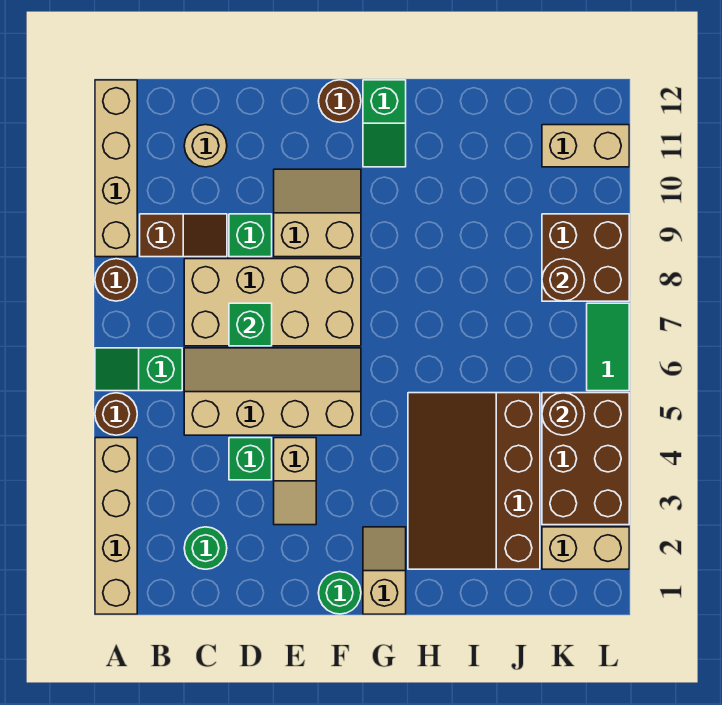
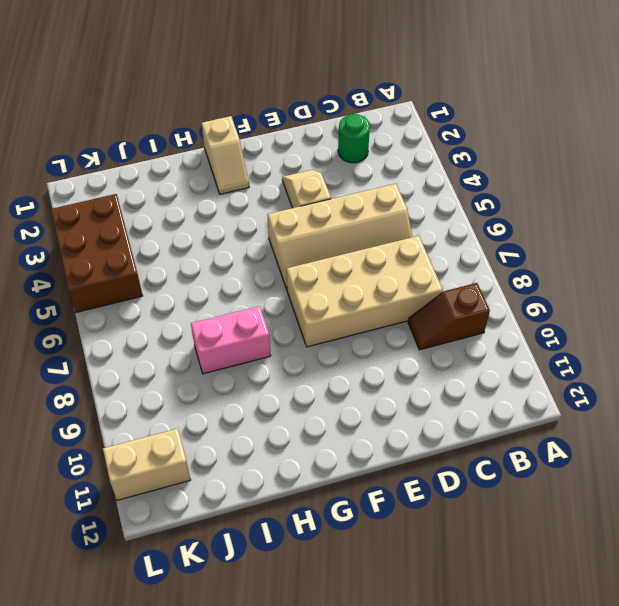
pink brick H8:I8 level 1 -> none
none -> tan brick A1:A4 level 1
none -> brown round brick A5 level 1
none -> green slope A6:B6 level 1 top B

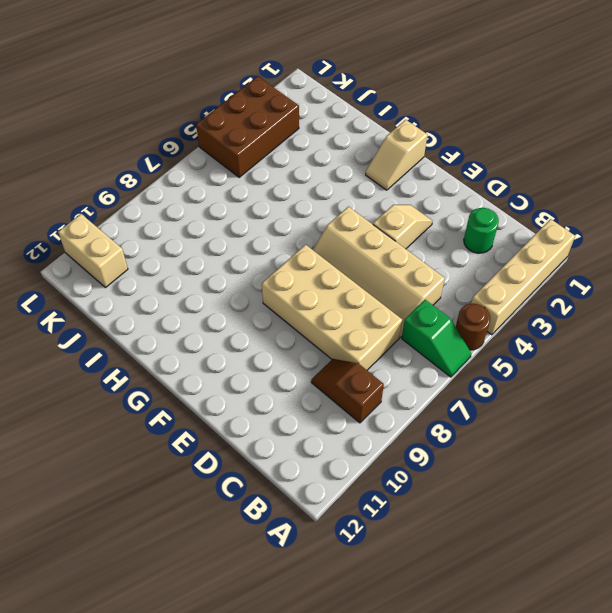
none -> brown round brick A8 level 1
none -> tan brick A9:A12 level 1
none -> tan round brick C11 level 1

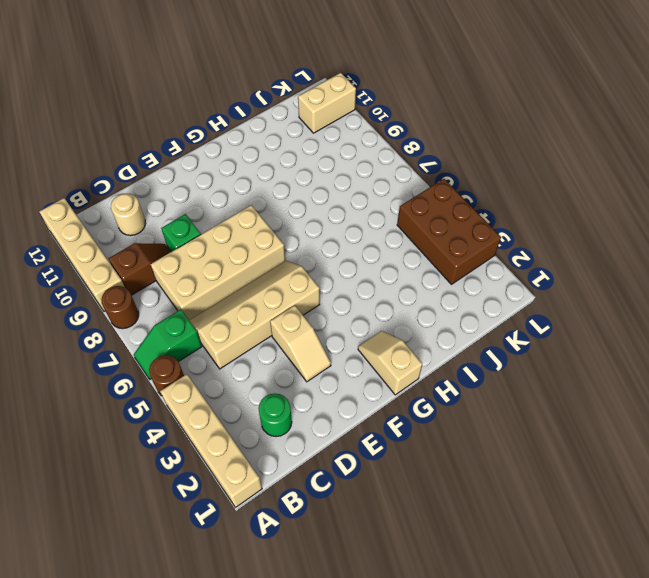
none -> green brick D4 level 1
none -> tan slope E9:F10 level 1 top 9
none -> green round brick F1 level 1

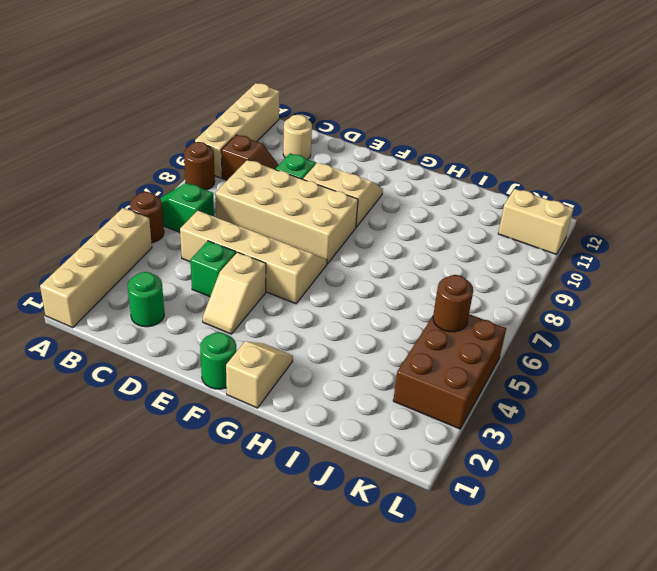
none -> brown round brick F12 level 1
none -> green slope G11:G12 level 1 top 12
none -> brown slope H2:J5 level 1 top J

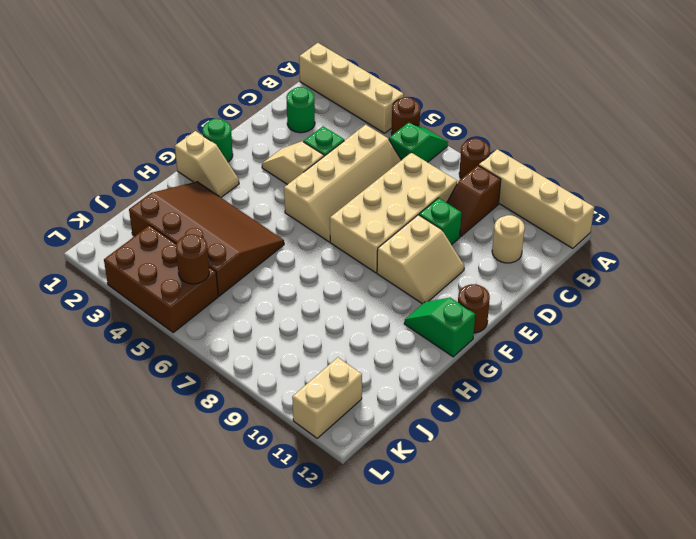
none -> tan brick K2:L2 level 1
none -> brown brick K8:L9 level 1
none -> green tile L6:L7 level 1

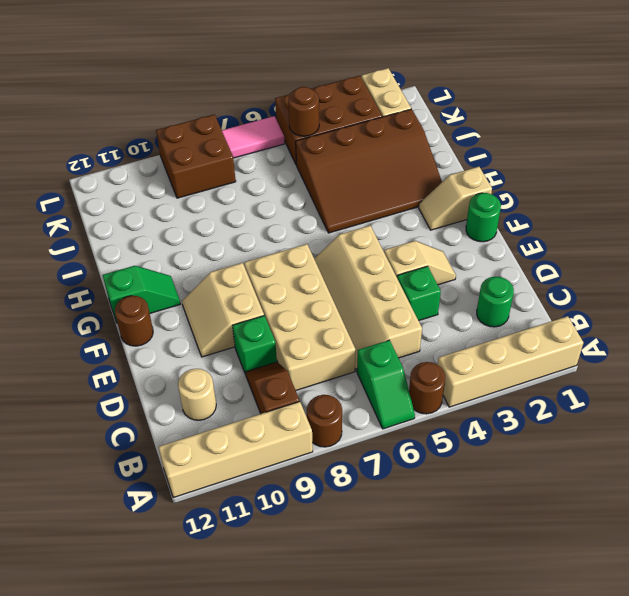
pink tile L6:L7 level 1 -> green tile L6:L7 level 1
none -> tan brick K11:L11 level 1
none -> green brick D7 level 2
none -> brown round brick K8 level 2

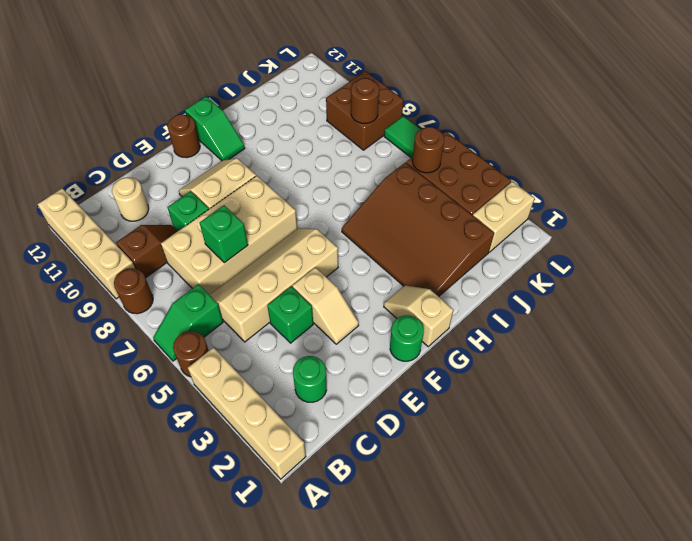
none -> tan brick K11:L11 level 1

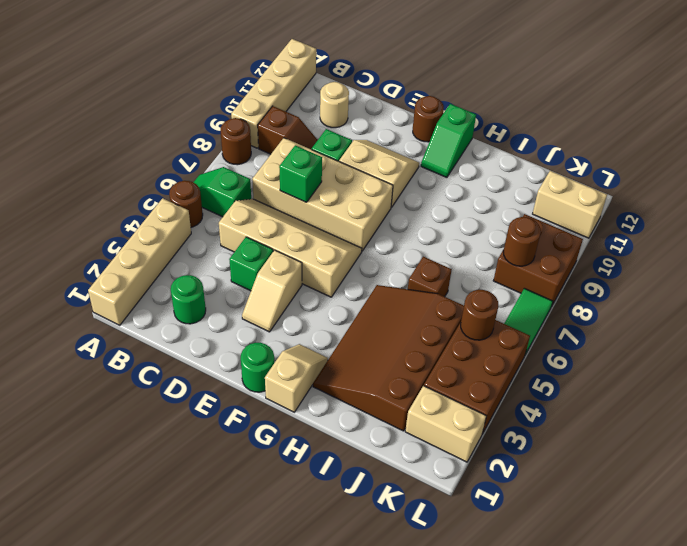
brown brick I6 level 1 -> none

